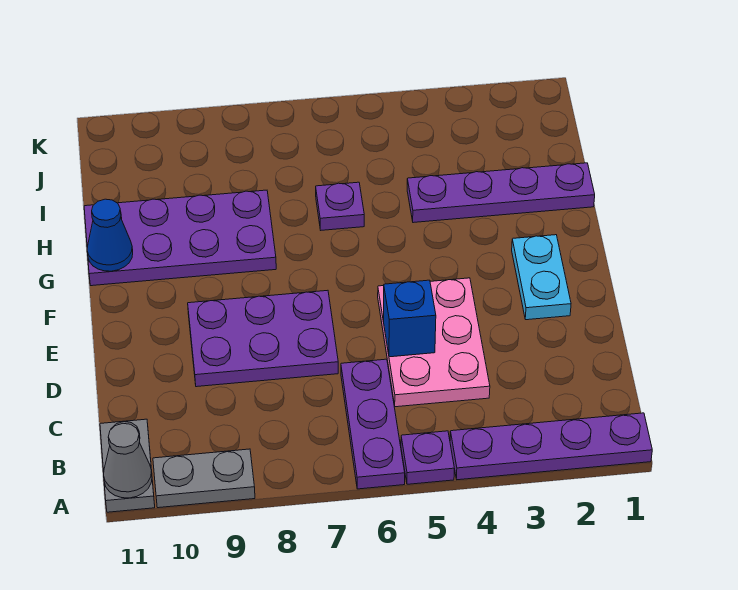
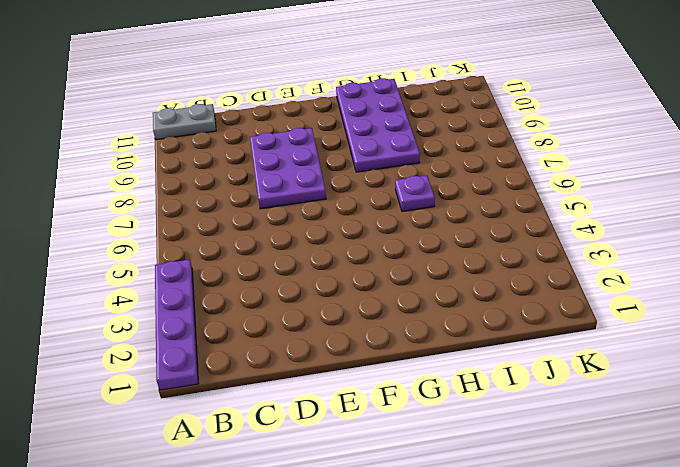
none -> purple plate A5 level 1
none -> purple plate A6:C6 level 1
none -> grey plate A9:A10 level 1

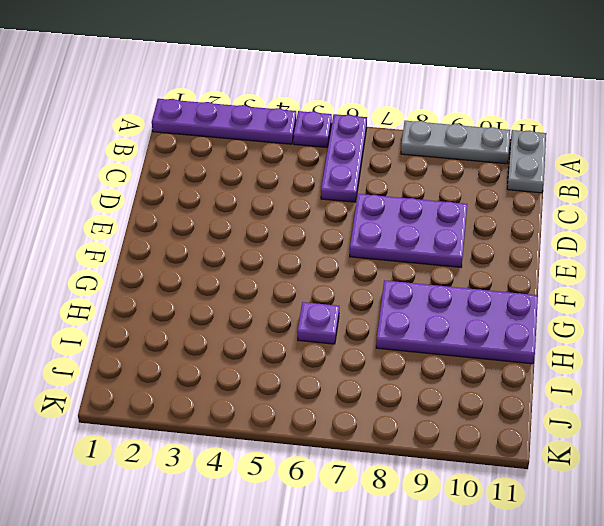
grey plate A8:A10 level 1 -> grey plate A9:A10 level 1
none -> pink plate C4:E5 level 1
none -> cyan plate E2:F2 level 1
none -> purple plate H1:H4 level 1

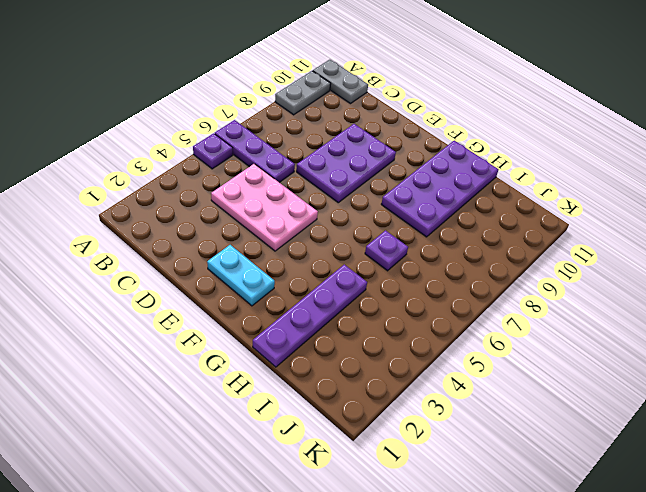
none -> purple plate A1:A4 level 1
none -> grey cone A11 level 2
none -> blue brick D5 level 2

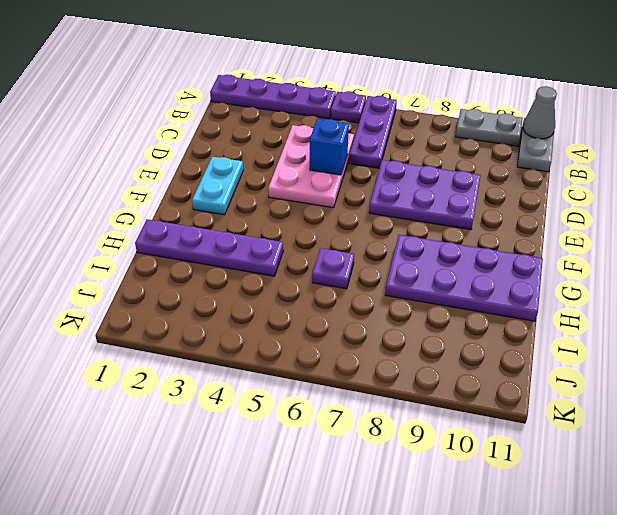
none -> blue cone G11 level 2

